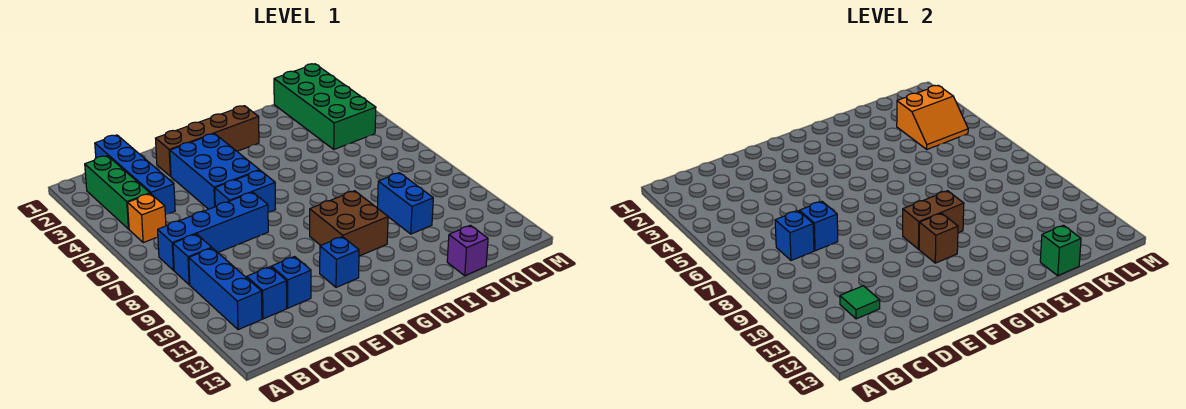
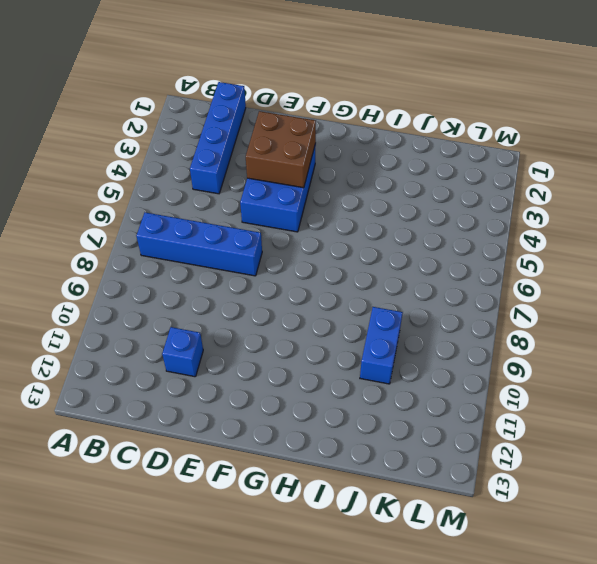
brown brick E3:F4 level 2 -> brown brick G9:H10 level 1
none -> green brick B2:B4 level 1
none -> orange brick B5 level 1
none -> blue brick B8 level 1

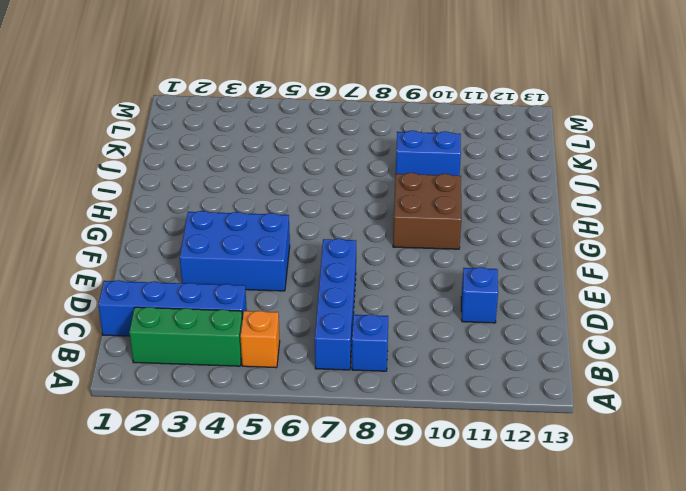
none -> blue brick B9:B11 level 1
none -> blue brick C11 level 1
none -> brown brick E2:H2 level 1

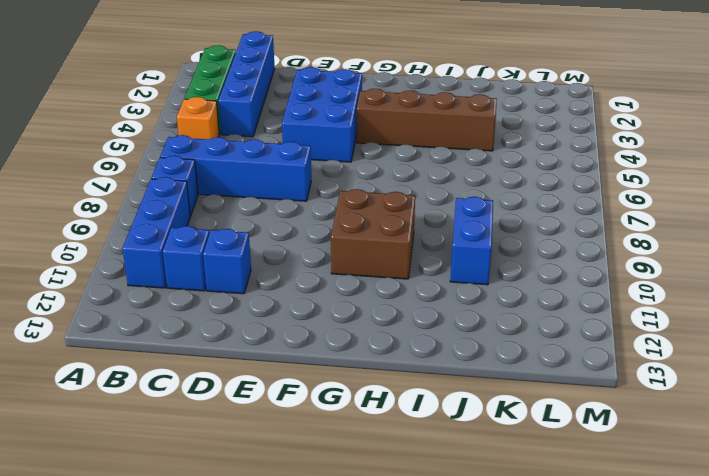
brown brick G4:J4 level 1 -> brown brick E2:H2 level 1
none -> blue brick E6:F6 level 1
none -> blue brick F11 level 1
none -> purple brick J13 level 1

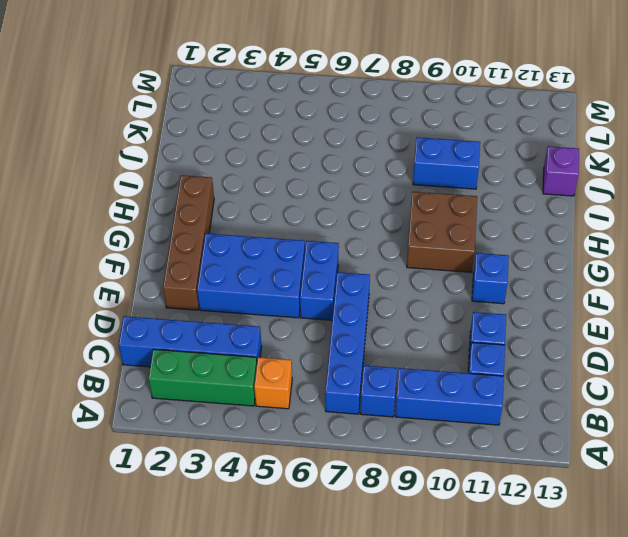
none -> green brick K1:L4 level 1
none -> blue brick C7 level 2
none -> green tile C11 level 2

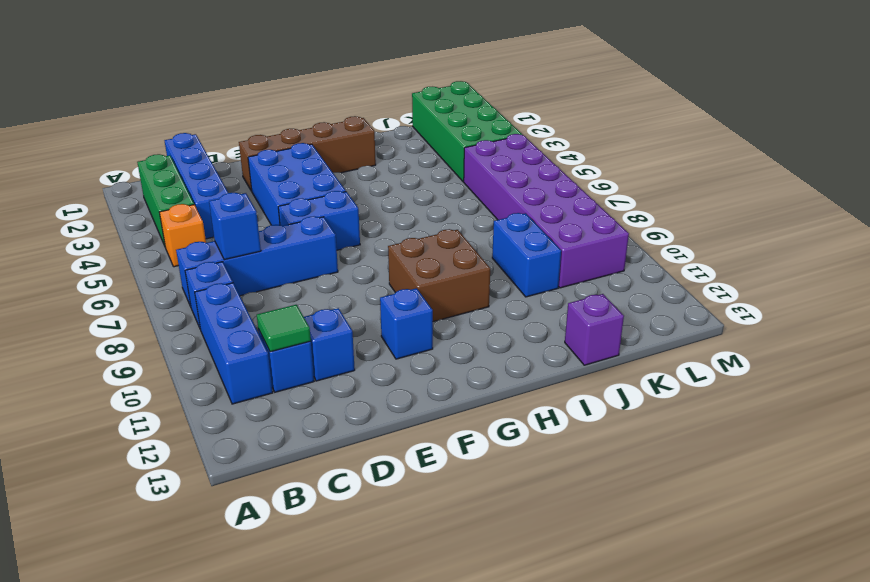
purple brick K5:L10 level 1 -> none
none -> blue brick D7 level 2
none -> brown brick G9:H9 level 2
none -> brown brick G10 level 2

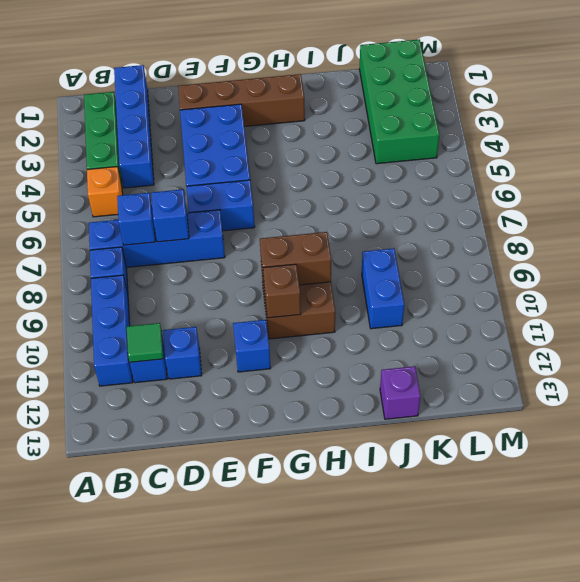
none -> green brick J13 level 2
none -> orange slope K3:L4 level 2 top 3

